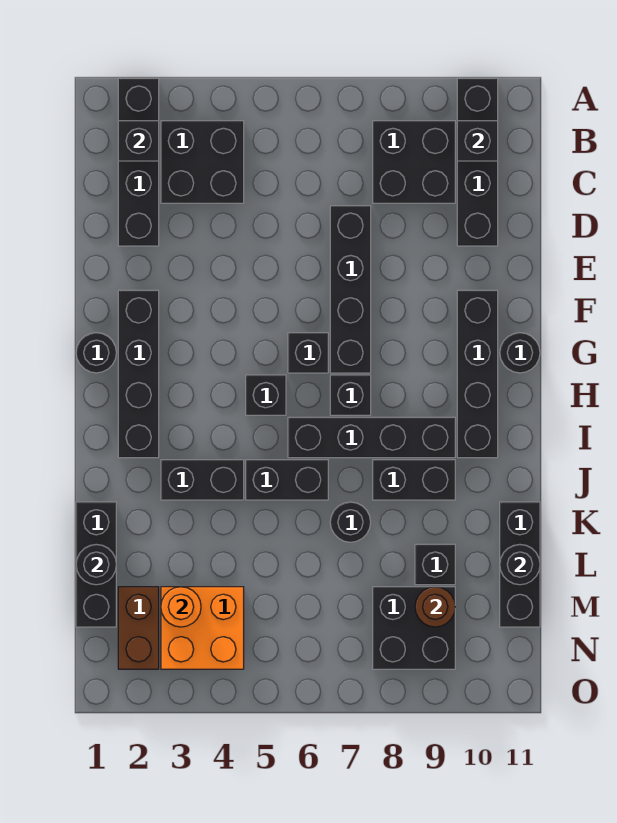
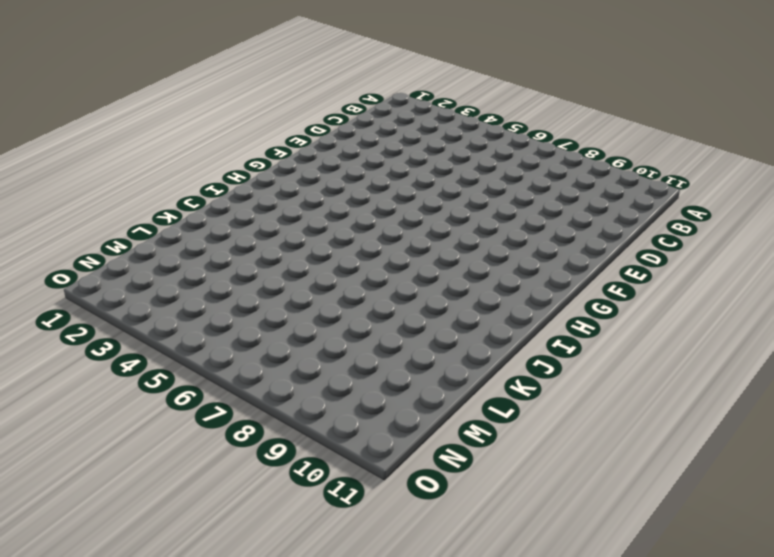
none -> black brick A2:D2 level 1
none -> black brick A10:D10 level 1
none -> black brick B3:C4 level 1

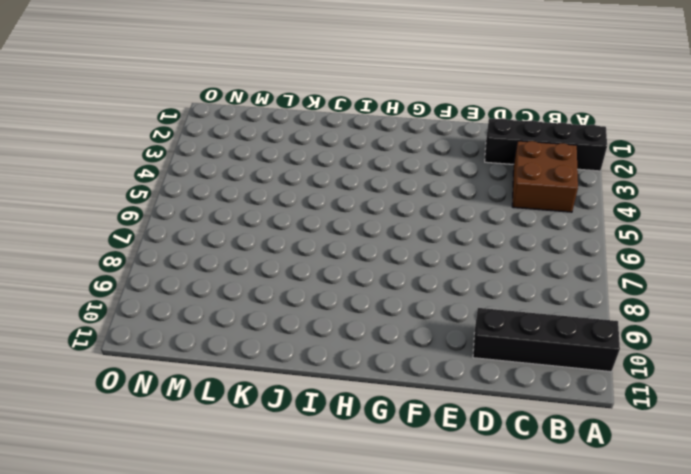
brown brick B3:C4 level 1 -> black brick B3:C4 level 1
none -> black brick B8:C9 level 1
none -> black brick D7:G7 level 1
none -> black brick F2:I2 level 1

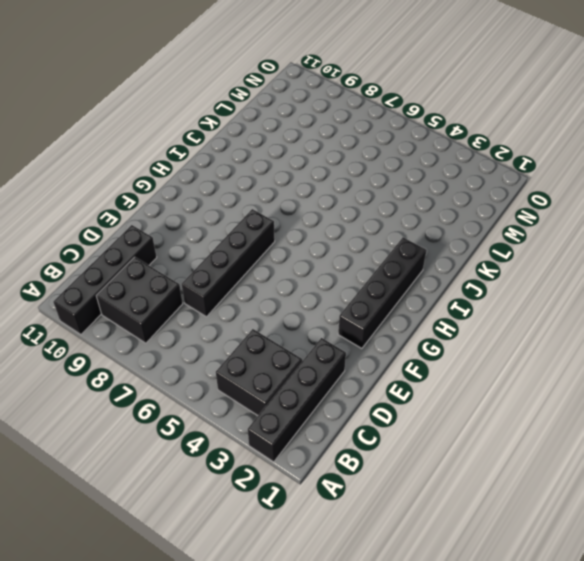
none -> black brick F10:I10 level 1
none -> black round brick G1 level 1
none -> black brick G6 level 1

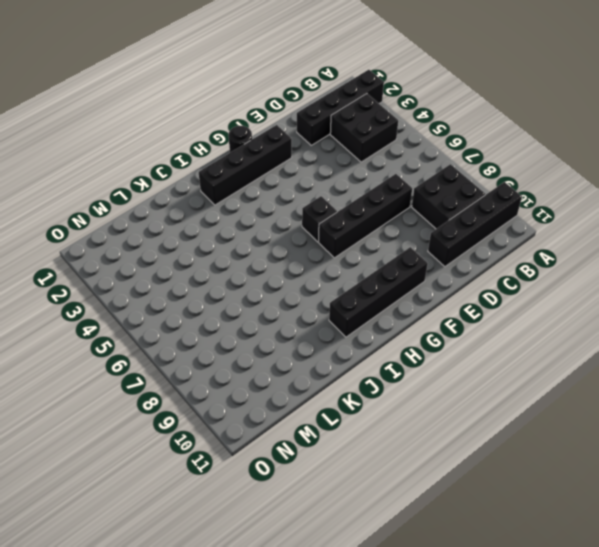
none -> black round brick G11 level 1
none -> black brick H5 level 1
none -> black brick H7 level 1

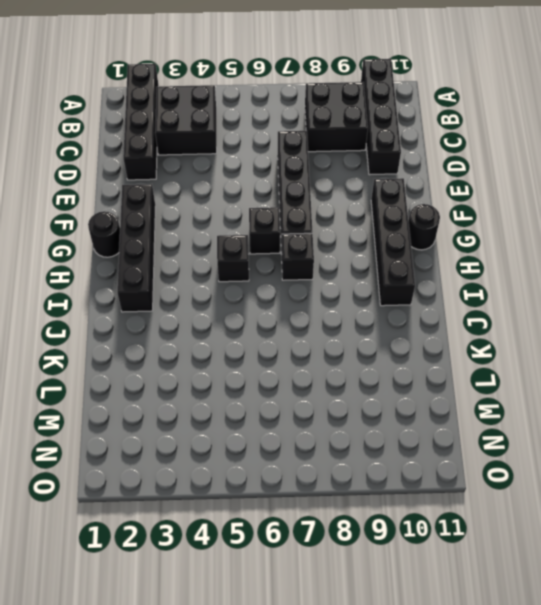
none -> black brick I6:I9 level 1
none -> black brick J3:J4 level 1
none -> black brick J5:J6 level 1

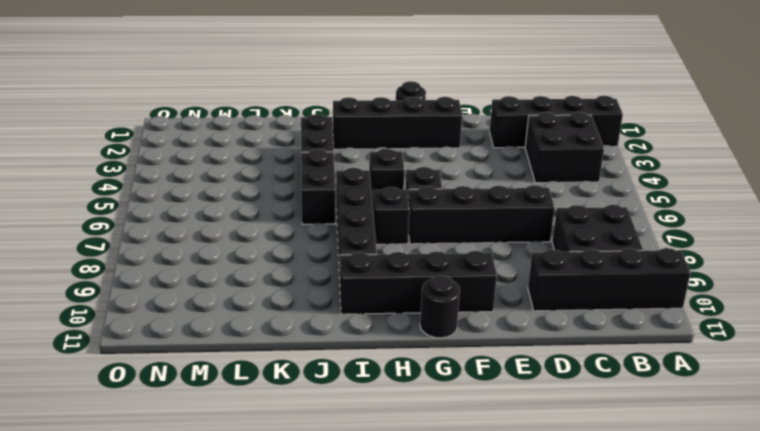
none -> black brick J8:J9 level 1
none -> black brick K1:M1 level 1
none -> black round brick K7 level 1

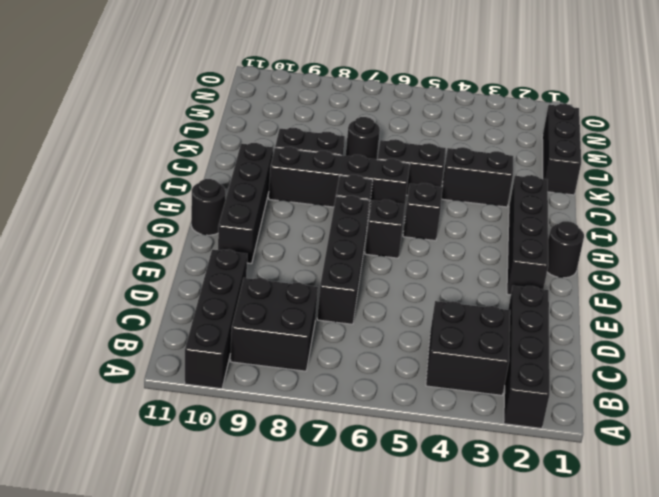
none -> black brick K11:M11 level 1
none -> black brick L9 level 1
none -> brown brick M2:N2 level 1

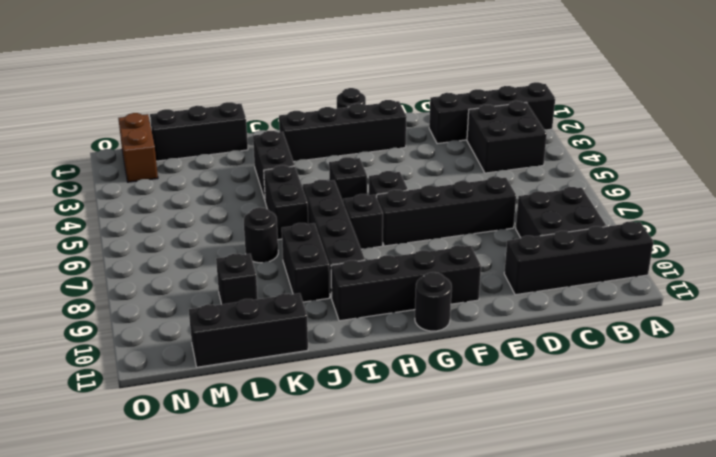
brown brick N1:N2 level 1 -> brown brick M2:N2 level 1
none -> orange brick M3:N4 level 1
none -> black brick M8:N9 level 1
none -> black brick B2 level 2

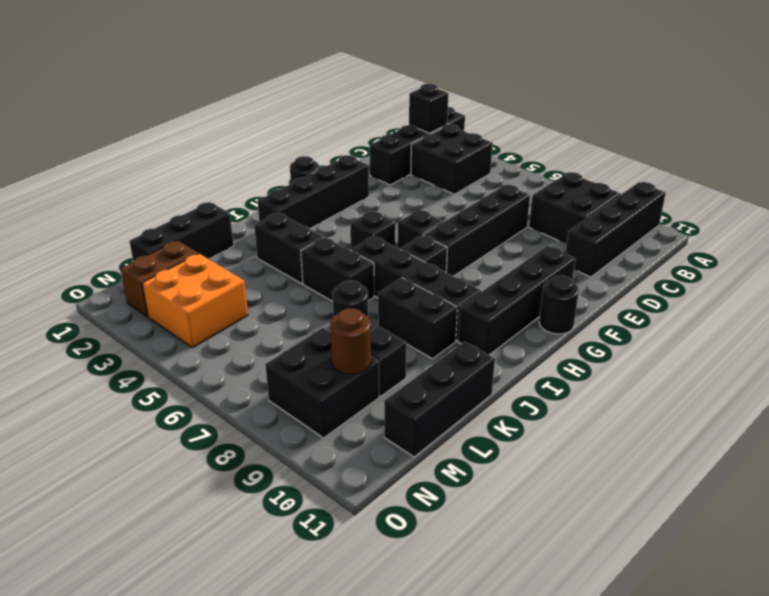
none -> black brick B10 level 2
none -> black round brick L1 level 2
none -> black round brick L11 level 2

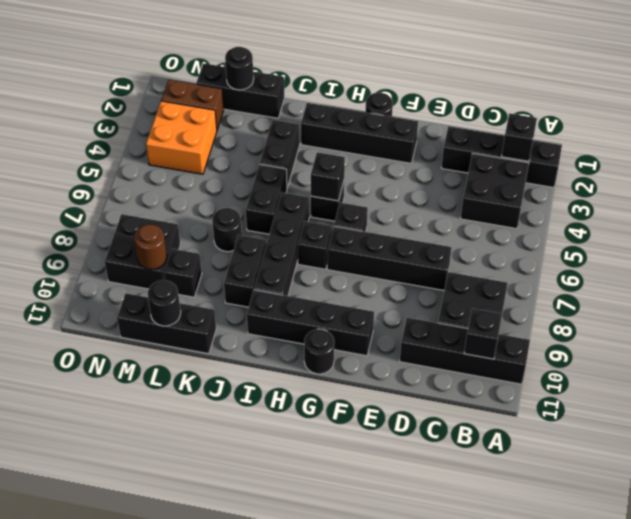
black brick H5 level 2 -> none
none -> orange round brick M3 level 2

